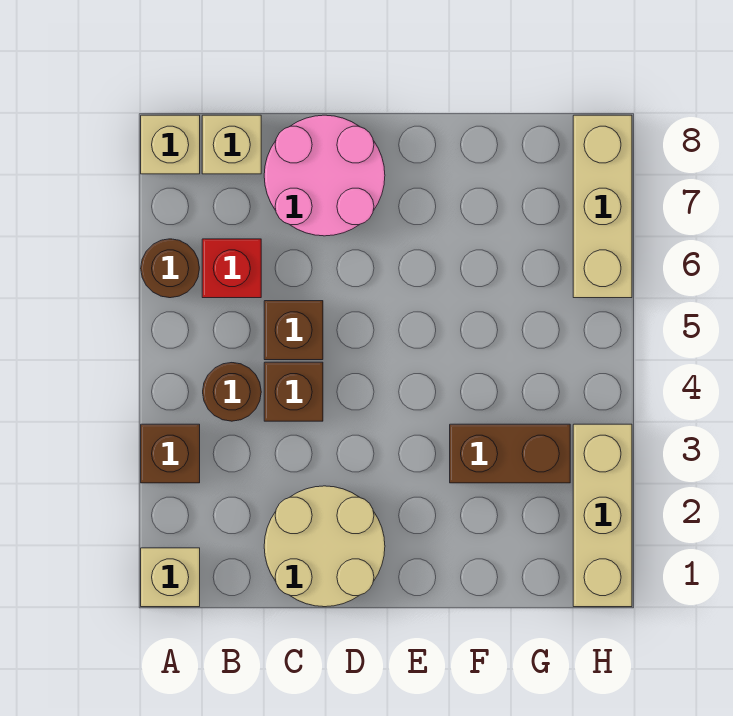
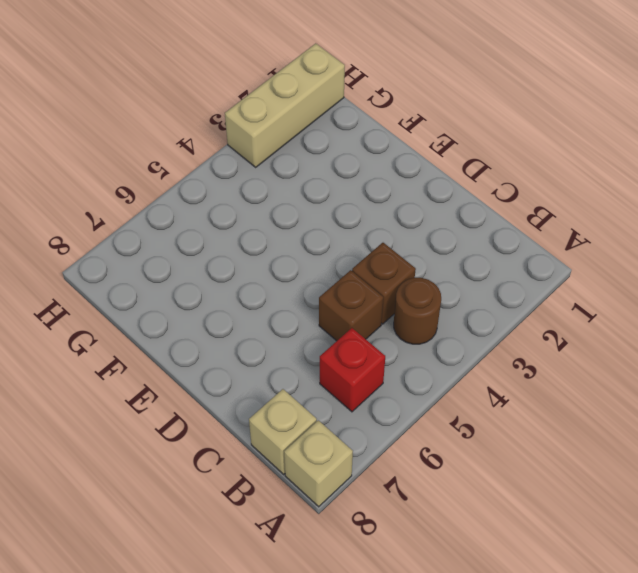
none -> tan brick A1 level 1
none -> brown brick A3 level 1
none -> brown round brick A6 level 1

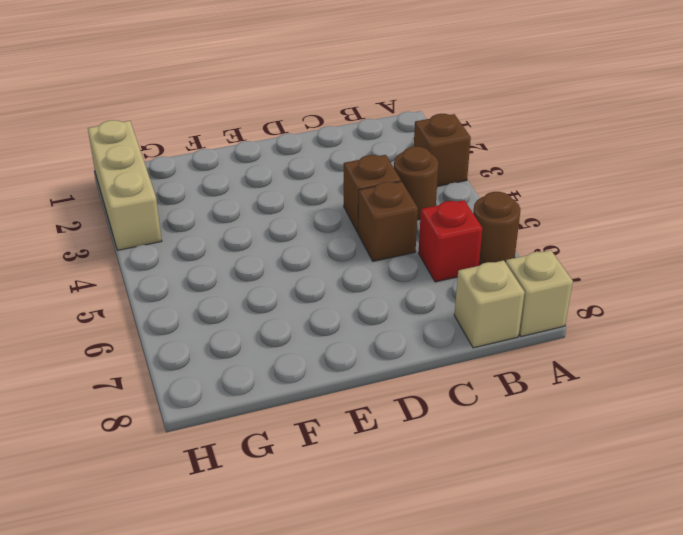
none -> tan brick A1 level 1
none -> tan round brick C1:D2 level 1
none -> pink round brick C7:D8 level 1

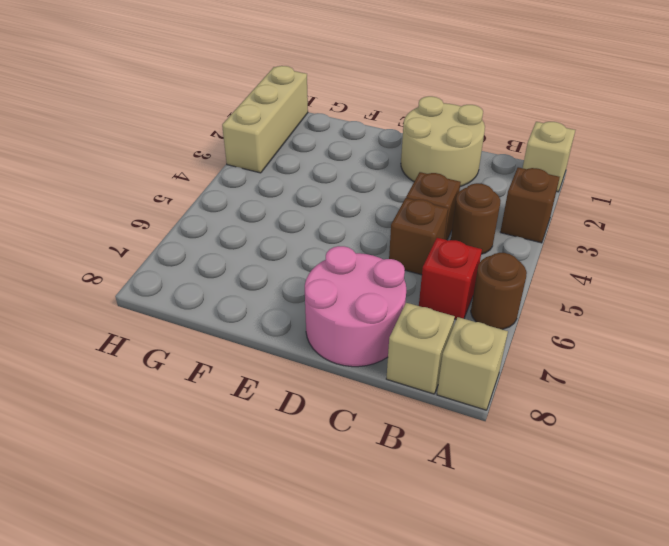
none -> brown brick F3:G3 level 1
none -> tan brick H6:H8 level 1

